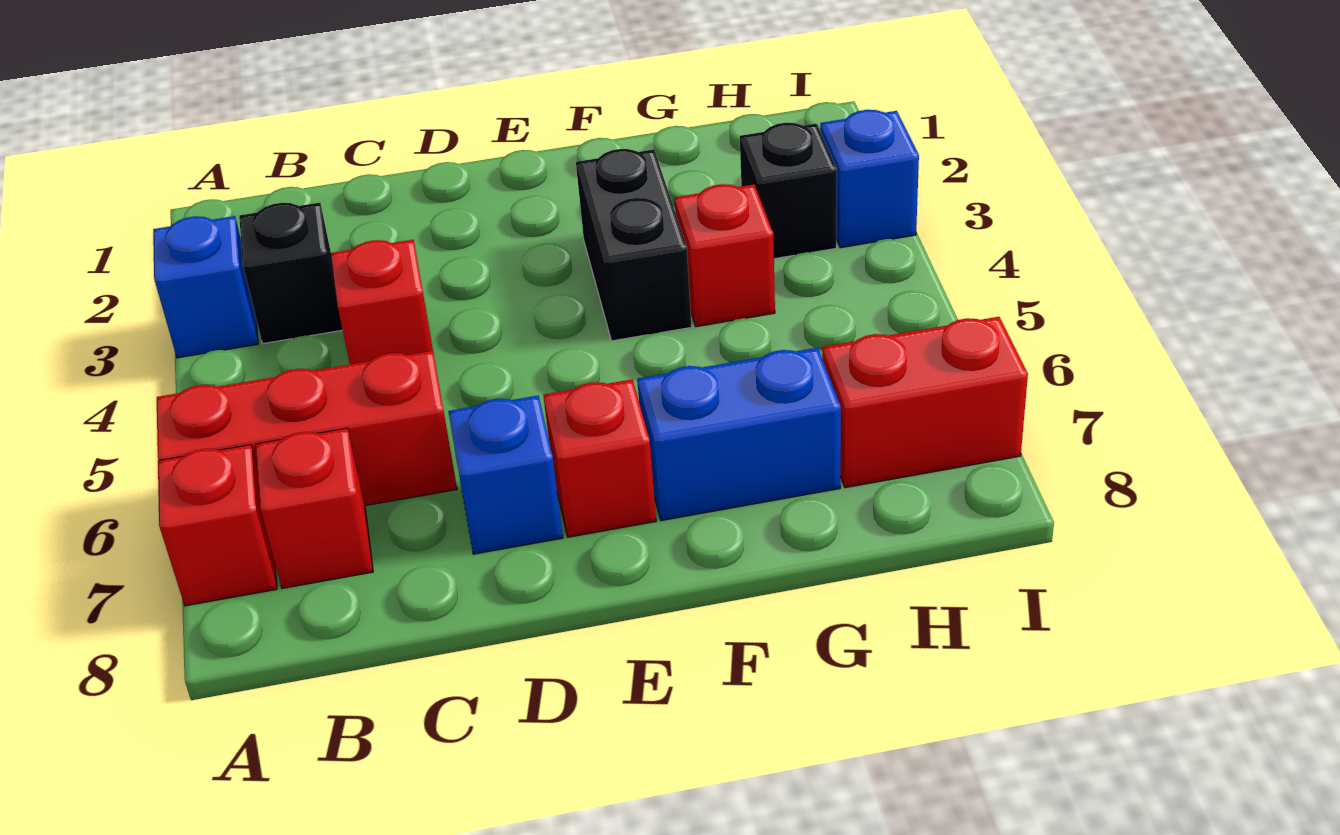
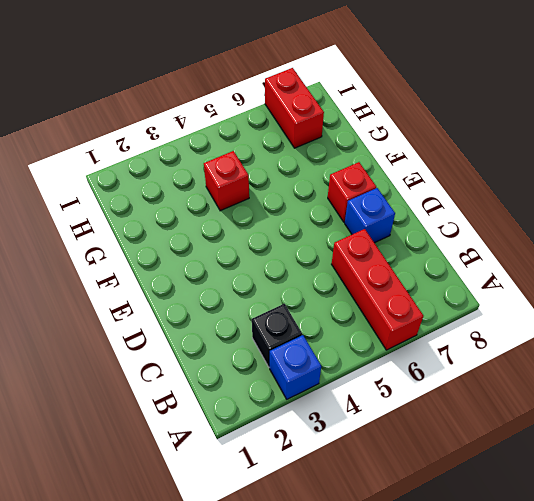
none -> red brick A7 level 1
none -> red brick B7 level 1
none -> red brick C4 level 1

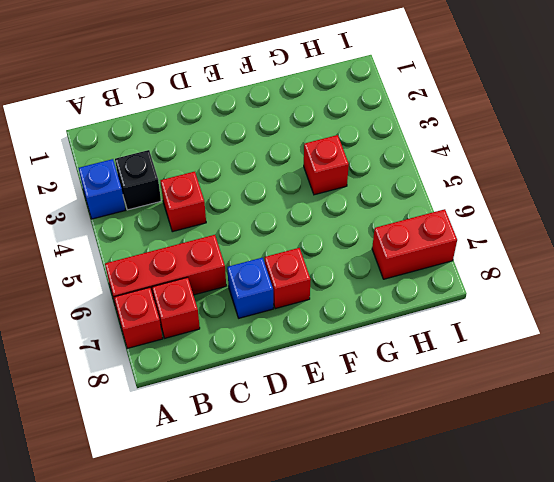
none -> black brick F3:F4 level 1
none -> blue brick F7:G7 level 1
none -> black brick H3 level 1

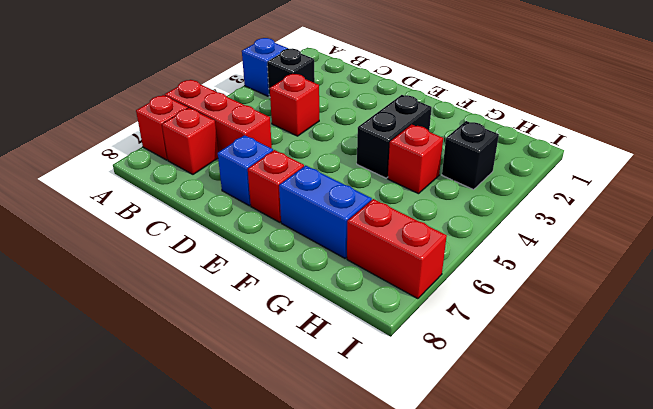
none -> blue brick I3 level 1

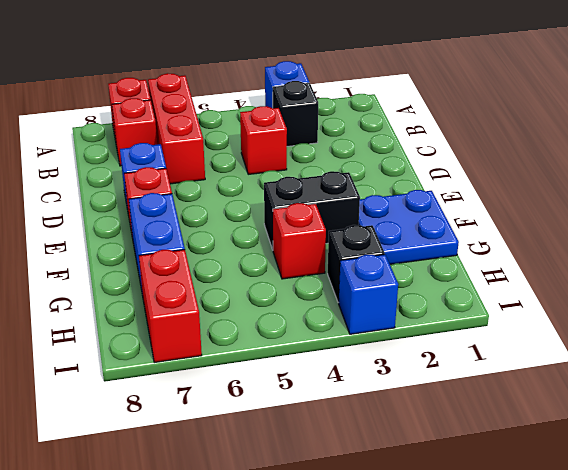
blue plate F1:G2 level 1 -> none

